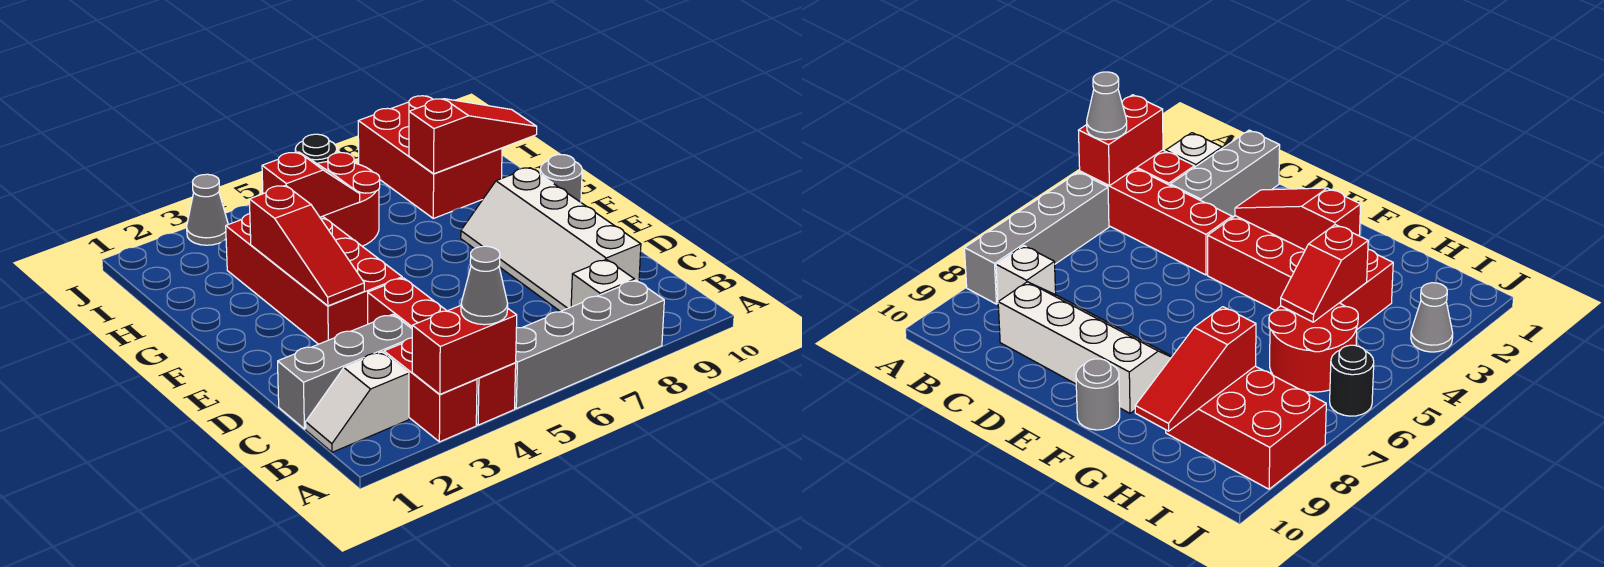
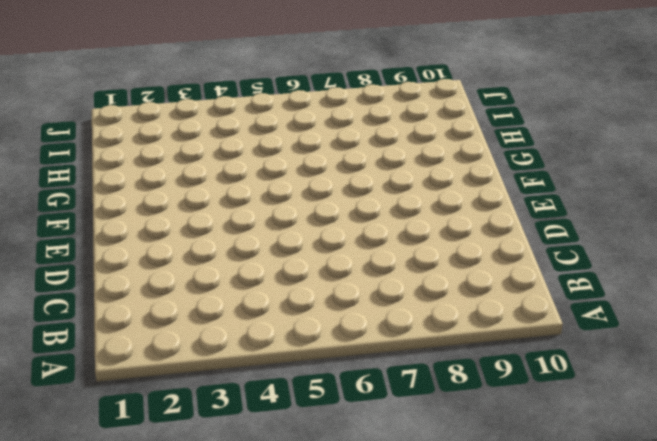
none -> red brick A3:B3 level 1
none -> red brick A4:D4 level 1
none -> grey brick A5:A8 level 1

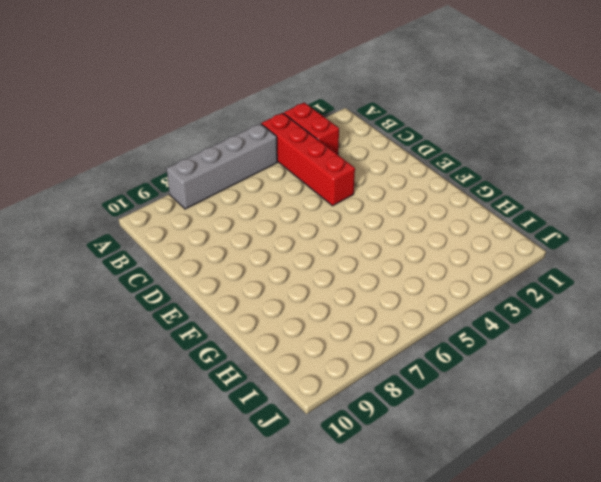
none -> white slope B1:B2 level 1 top 2
none -> white brick B8 level 1
none -> grey brick C1:C3 level 1

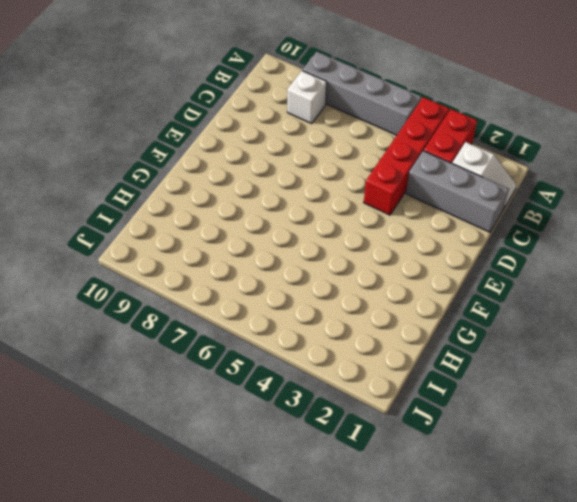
none -> white slope C8:F9 level 1 top 9
none -> red brick E3:H4 level 1
none -> grey round brick F10 level 1

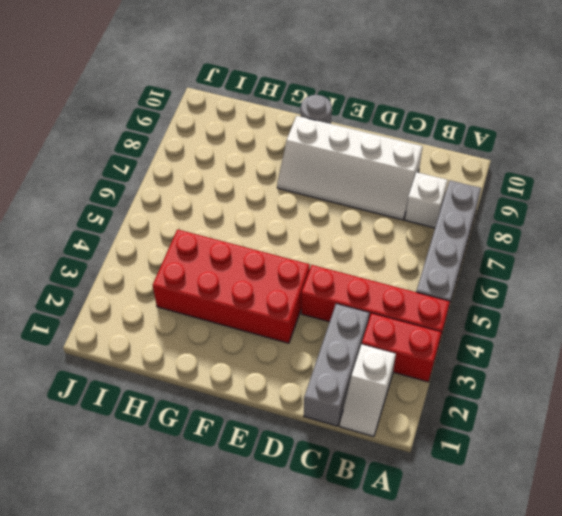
none -> red round brick H5:I6 level 1
none -> red brick H8:J9 level 1
none -> grey cone J3 level 1

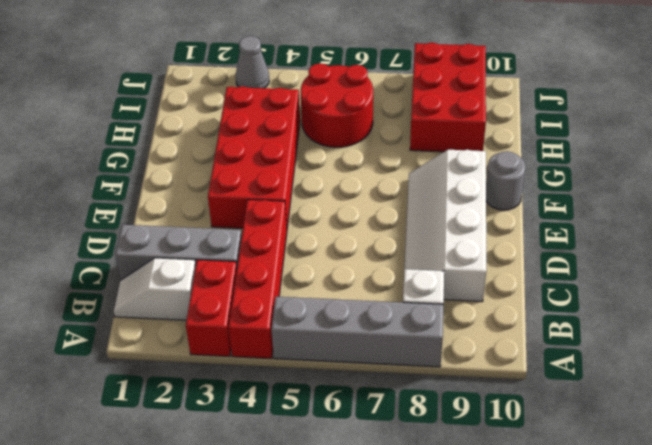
none -> black round brick J6 level 1
none -> red brick A3:A4 level 2
none -> red slope E3:G3 level 2 top G

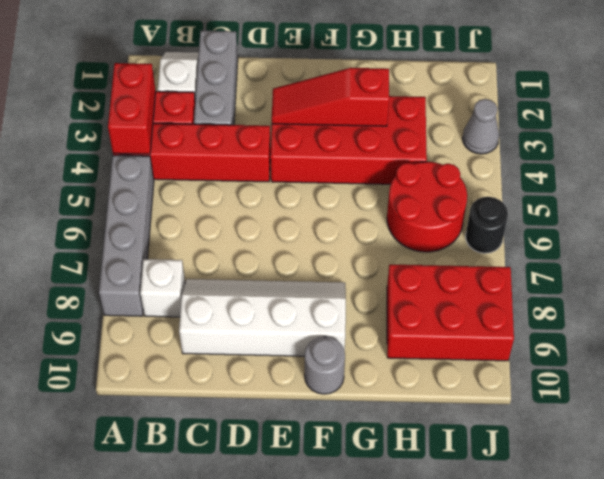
none -> red slope H4:H5 level 2 top 4
none -> red slope H8:H10 level 2 top 8
none -> grey cone A4 level 3

